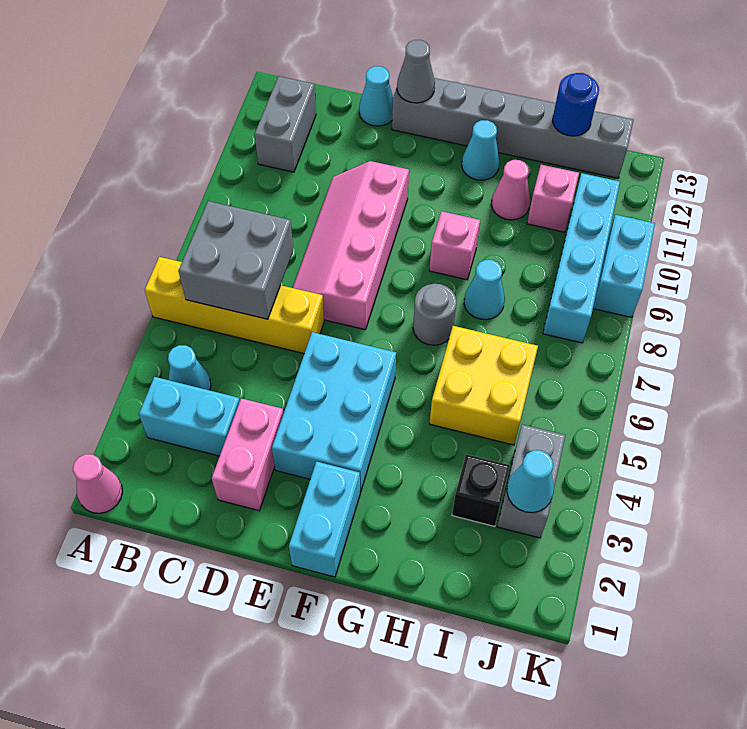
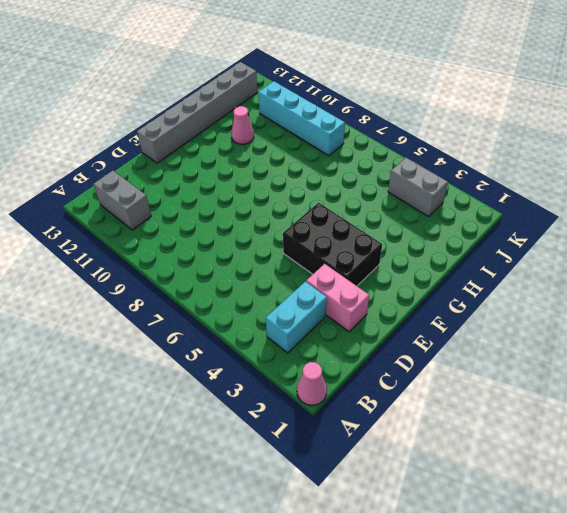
black brick E3:F5 level 1 -> cyan brick E3:F5 level 1
none -> yellow brick A6:D6 level 1
none -> cyan cone B4 level 1
none -> pink slope D7:E10 level 1 top E

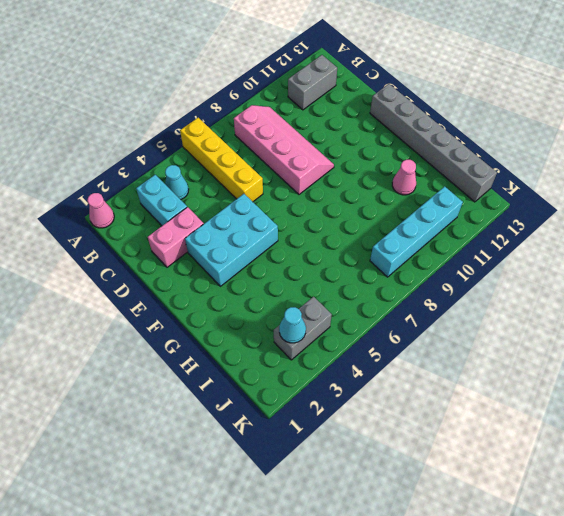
pink slope B8:E9 level 1 top 8 -> pink slope D7:E10 level 1 top E
none -> cyan cone D13 level 1
none -> cyan brick F1:F2 level 1
none -> grey round brick G7 level 1

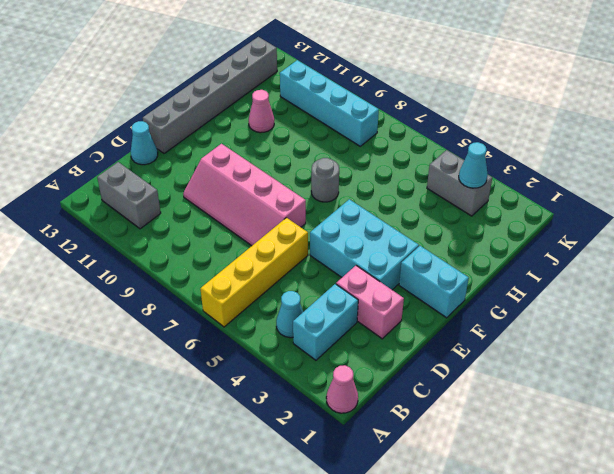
none -> pink brick G9 level 1
none -> cyan cone G12 level 1
none -> yellow brick H5:I6 level 1

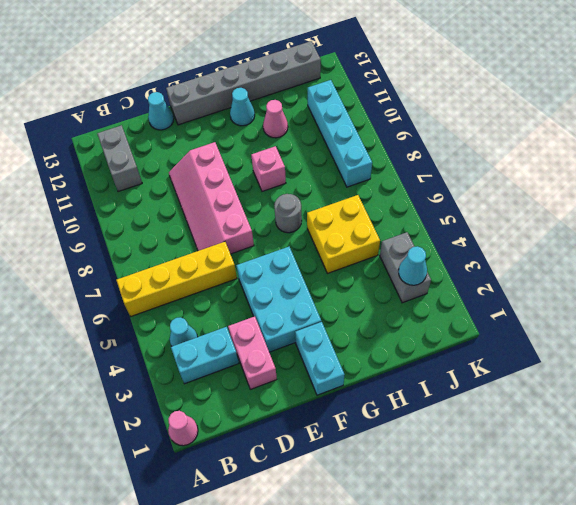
none -> cyan cone H8 level 1
none -> black brick I3 level 1
none -> pink brick I11 level 1

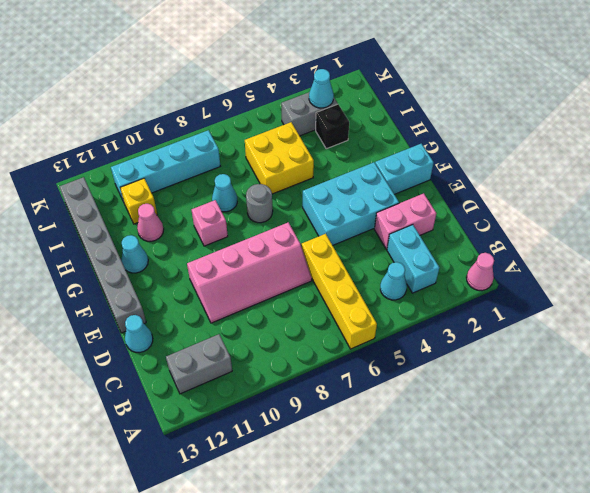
yellow brick I11 level 1 -> pink brick I11 level 1
none -> cyan brick K9:K10 level 1
none -> grey brick B6:C7 level 2
none -> grey cone E13 level 2

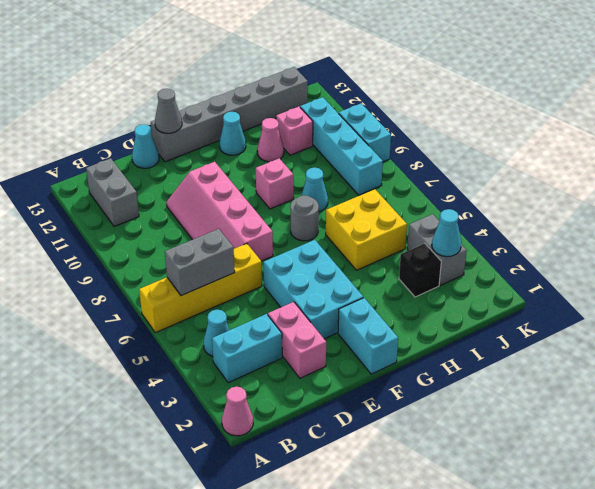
grey brick B6:C6 level 2 -> grey brick B6:C7 level 2
none -> blue round brick I13 level 2

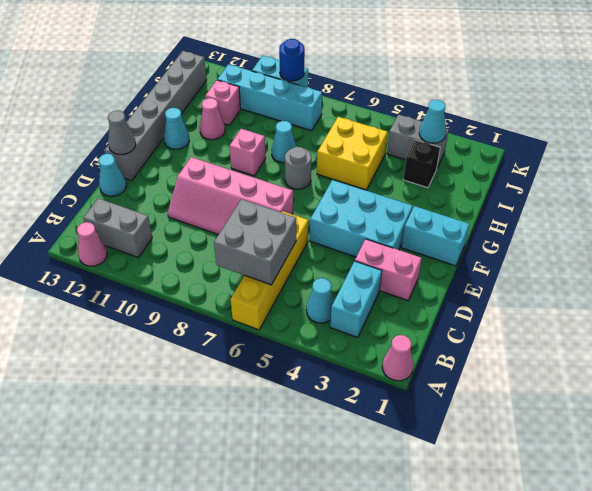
pink cone A12 level 1 -> none
blue round brick K9 level 2 -> blue round brick I13 level 2

